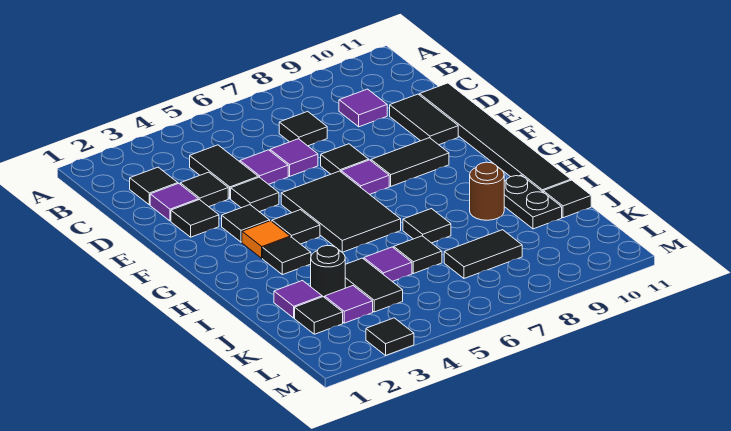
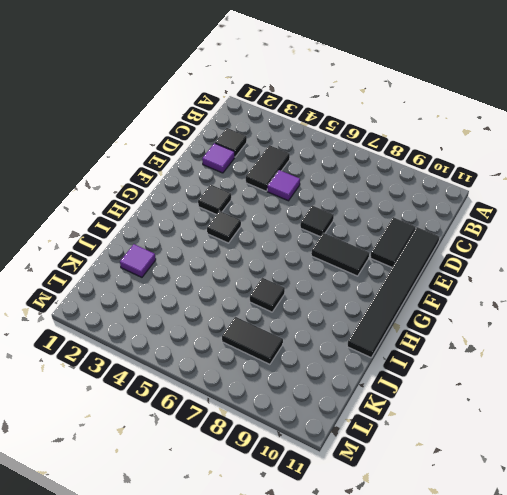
none -> black tile C7 level 1
none -> purple tile C9 level 1
none -> black tile D3 level 1
none -> purple tile D6 level 1

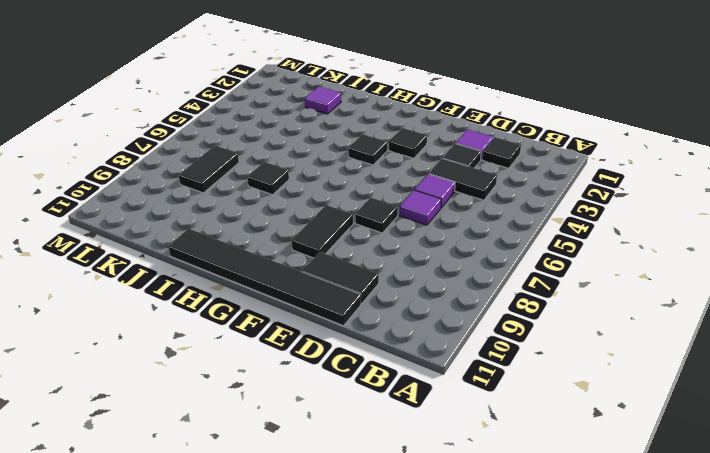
none -> black tile C7 level 1
none -> purple tile C9 level 1
none -> black tile E2 level 1
none -> black tile E4 level 1

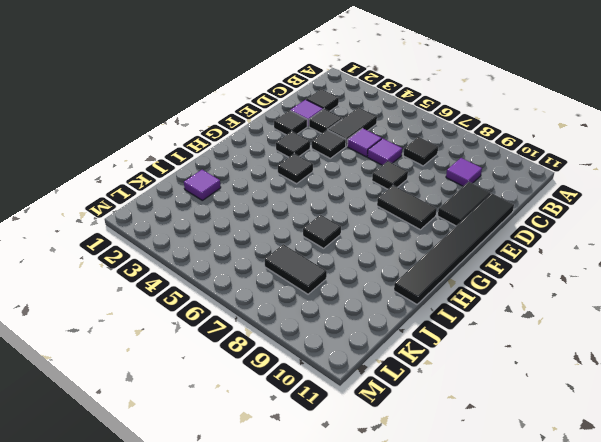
none -> black tile F5:H6 level 1
none -> purple tile F7 level 1
none -> orange tile G3 level 1
none -> black tile H3 level 1

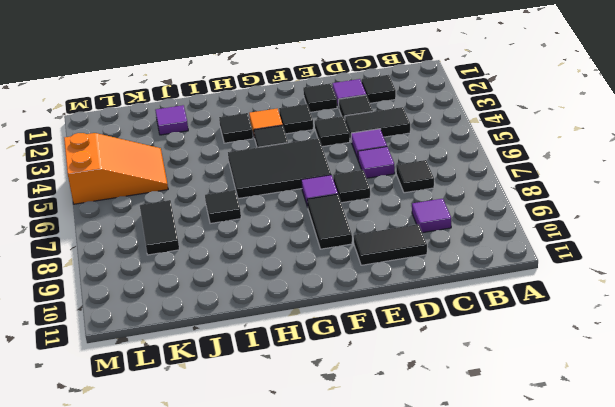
orange slope K4:M5 level 1 top M -> black tile J4:K4 level 1
none -> black tile D11:I11 level 1
none -> brown round brick I9 level 1
none -> black plate I10:J10 level 1
none -> black round brick J3 level 1

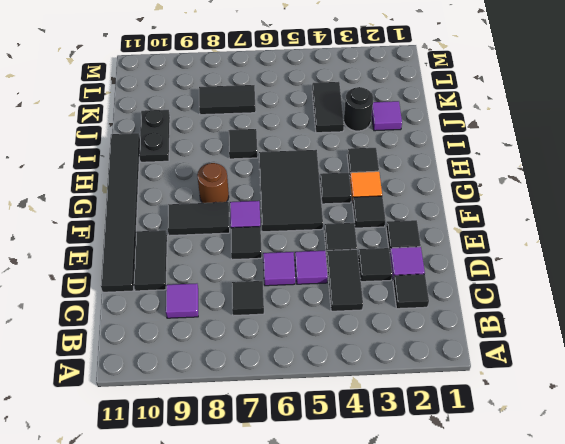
brown round brick G8 level 1 -> brown round brick I9 level 1
none -> purple tile J5 level 1
none -> black tile J6 level 1
none -> black tile J11 level 1
none -> black tile K2 level 1

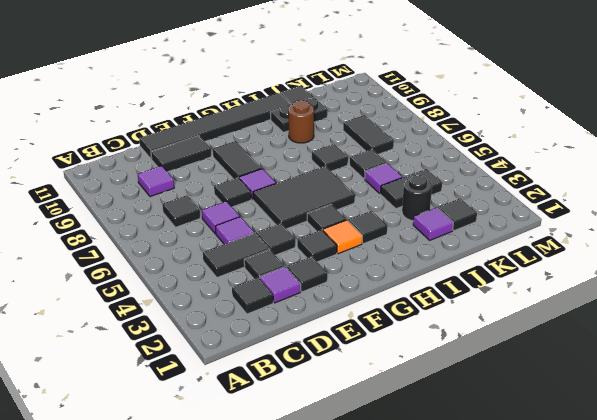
none -> purple tile K3 level 1
none -> black tile M3 level 1

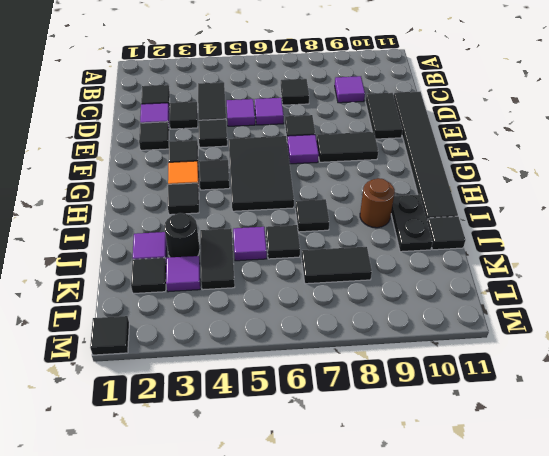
black tile M1 level 1 -> black tile M3 level 1

